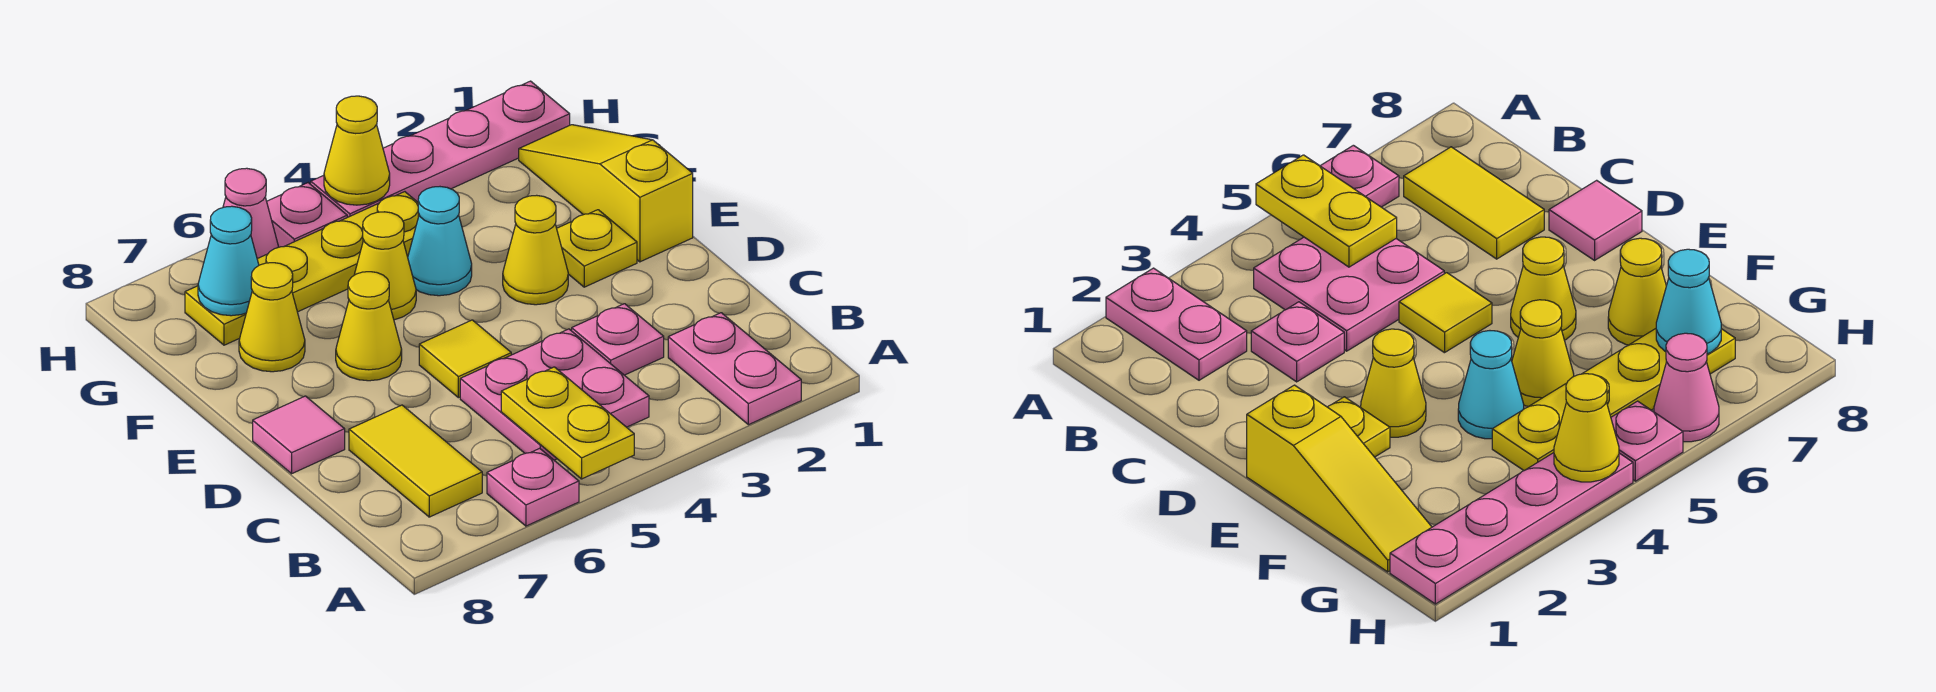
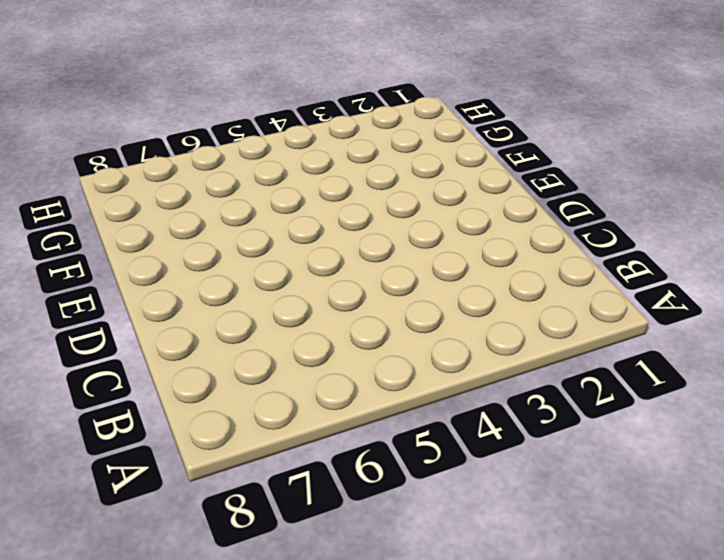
none -> pink plate A2:B2 level 1
none -> pink plate A6 level 1
none -> pink plate B4:C5 level 1

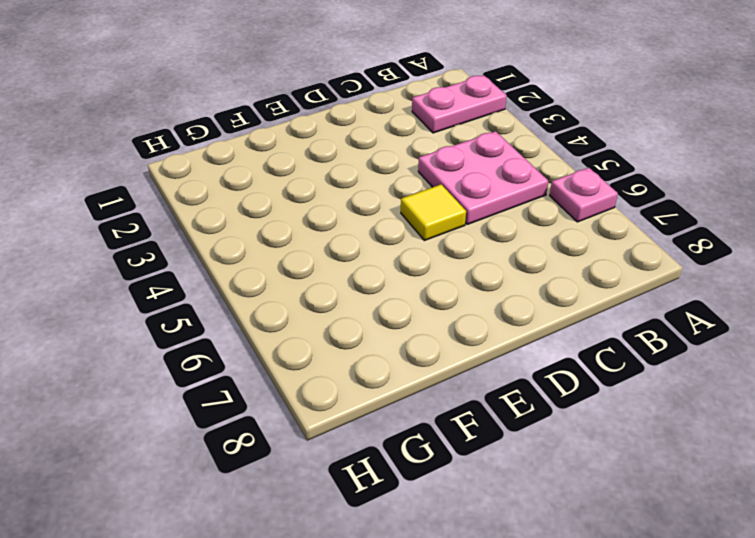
none -> yellow tile B7:C7 level 1
none -> pink plate C3 level 1
none -> pink tile D8 level 1

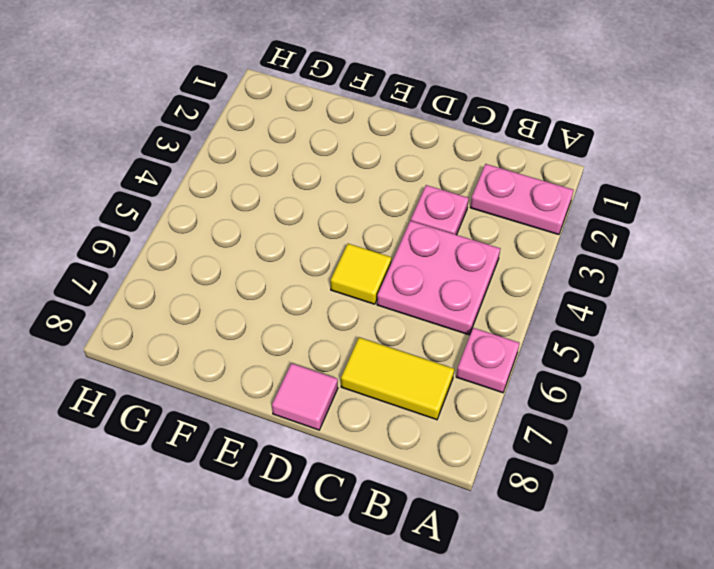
none -> yellow slope E1:G1 level 1 top E
none -> yellow plate E2 level 1
none -> yellow cone E3 level 1

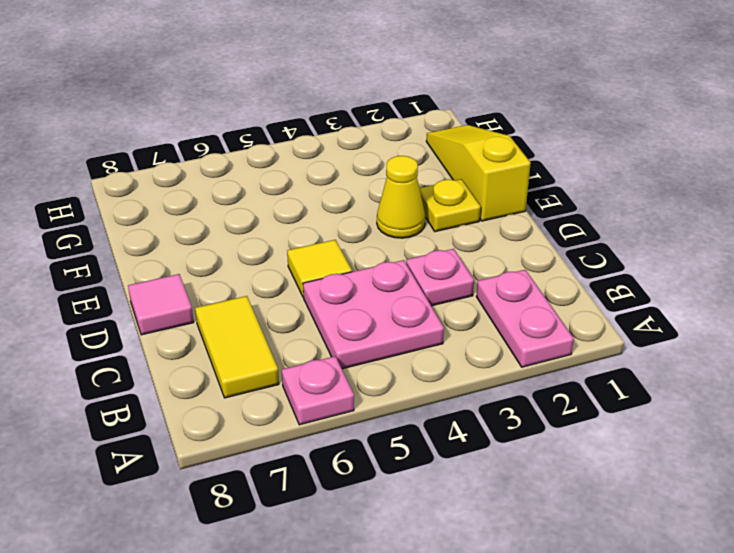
none -> yellow cone E6 level 1
none -> cyan cone F4 level 1
none -> yellow cone F5 level 1

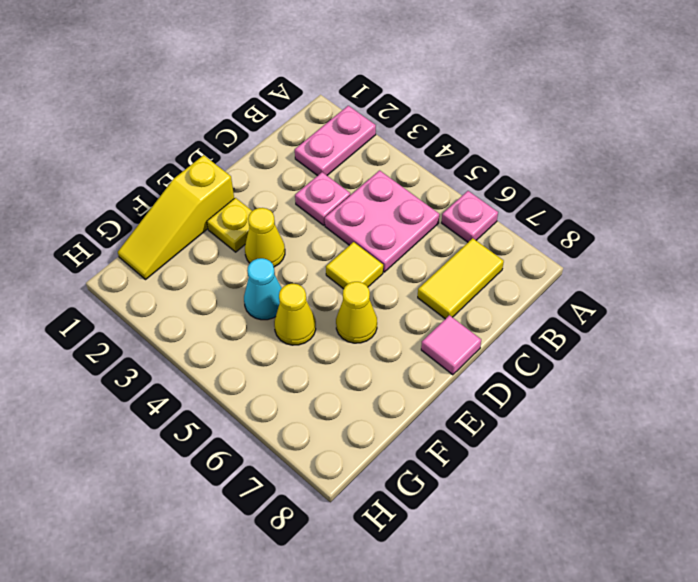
none -> yellow cone F7 level 1
none -> yellow plate G4:G7 level 1
none -> pink plate H1:H4 level 1

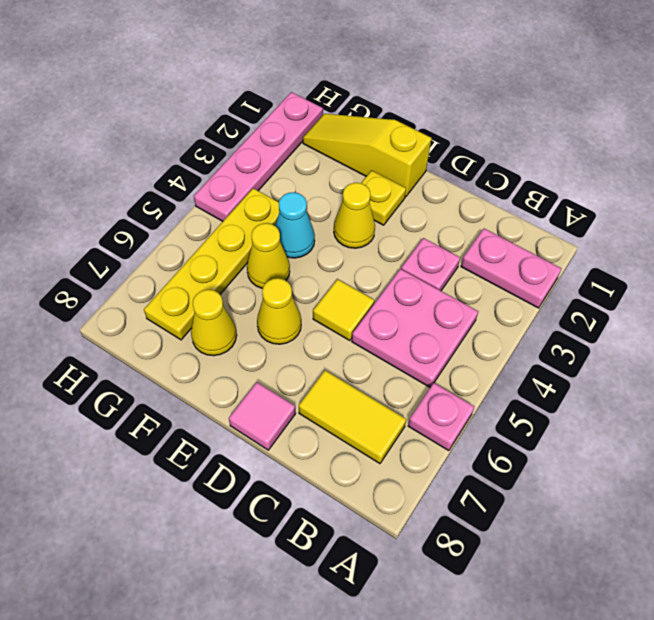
none -> pink plate H5 level 1
none -> pink cone H6 level 1
none -> yellow plate A5:B5 level 2

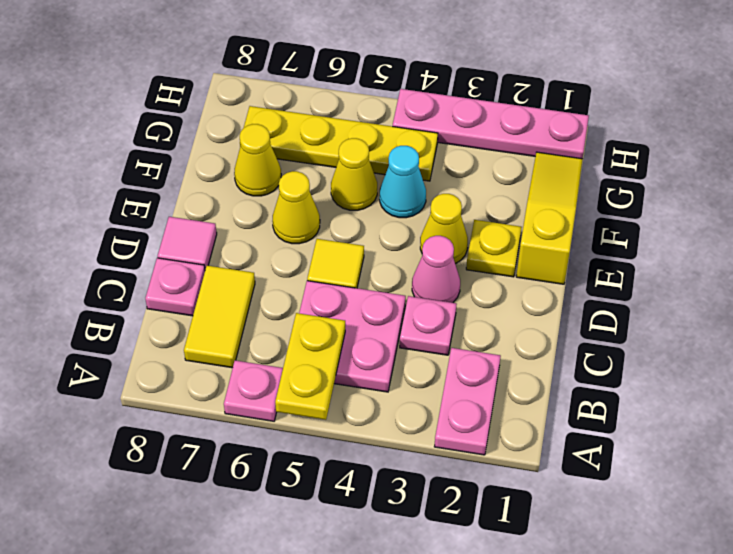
pink plate C8 level 1 -> pink plate H5 level 1
pink cone D3 level 1 -> pink cone H6 level 1
none -> cyan cone G7 level 2
none -> yellow cone H4 level 2

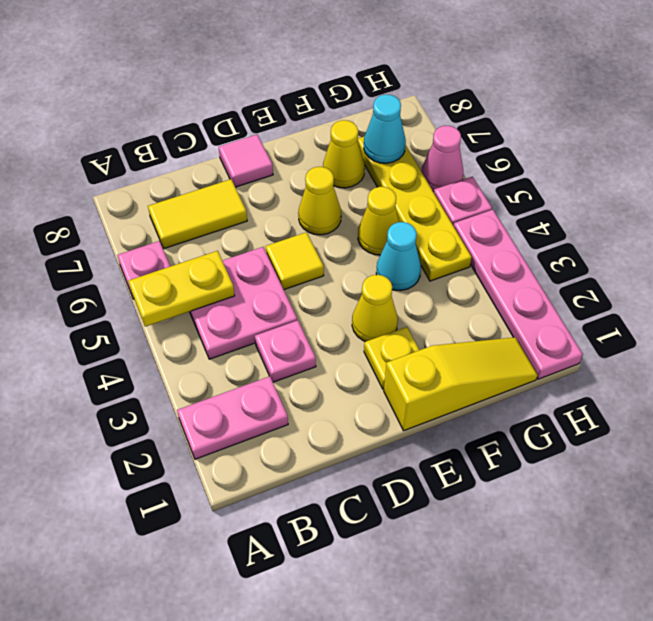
none -> yellow cone H4 level 2

